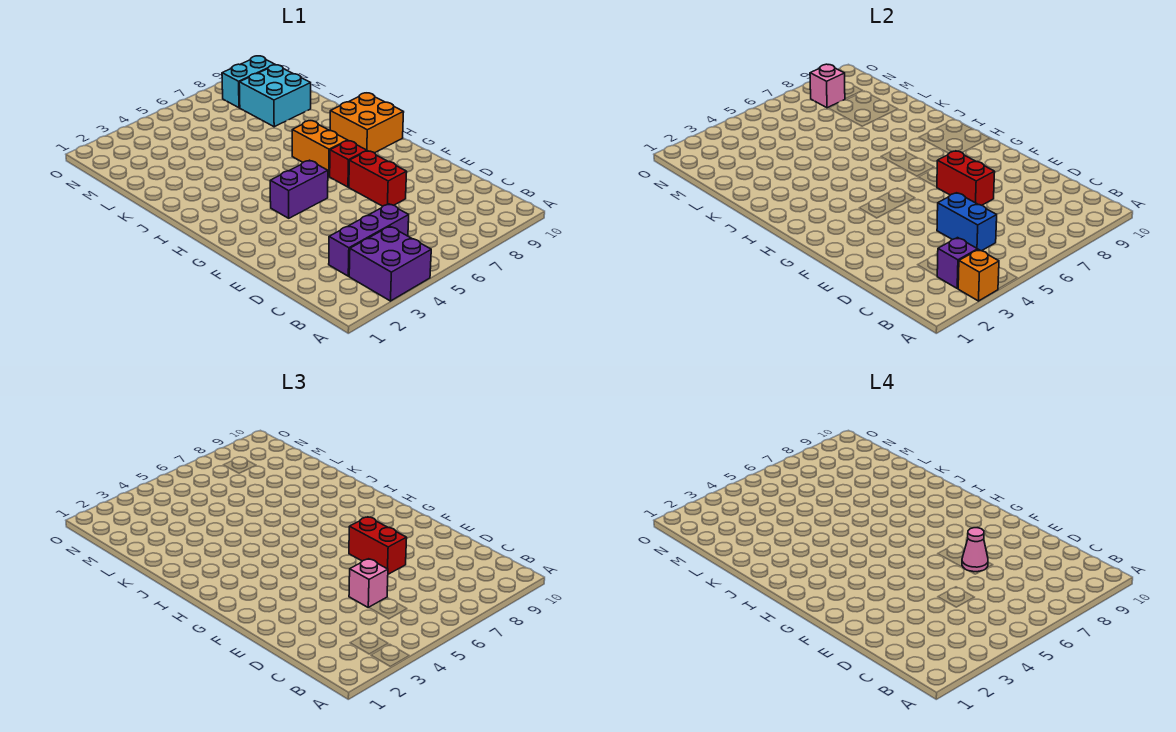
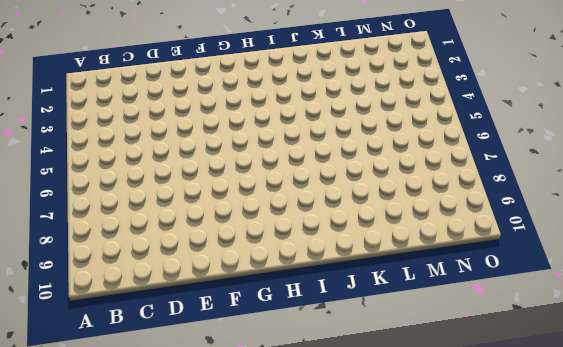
none -> purple brick A3:B4 level 1
none -> purple brick C3:C5 level 1
none -> red brick E7:F7 level 1

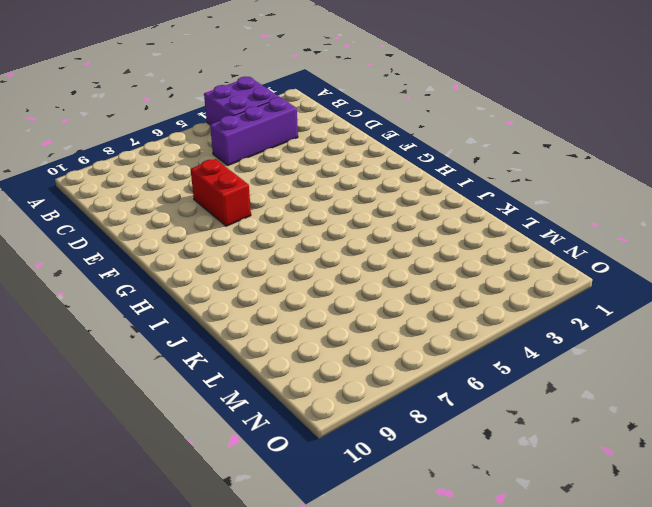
none -> purple brick G4:G5 level 1
none -> red brick G7 level 1
none -> orange brick H7:I7 level 1

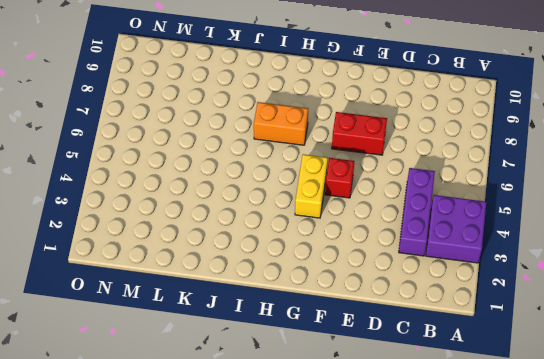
red brick F5 level 1 -> red brick G7 level 1
yellow brick G4:G5 level 1 -> purple brick G4:G5 level 1
none -> orange brick H9:I10 level 1
none -> cyan brick L8:M9 level 1
none -> cyan brick N8:N9 level 1

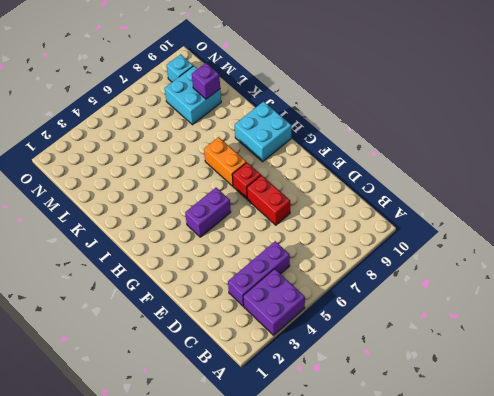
cyan brick H9:I10 level 1 -> orange brick H9:I10 level 1
purple brick L9 level 2 -> purple brick B3 level 2
cyan brick N9 level 1 -> cyan brick N8:N9 level 1
none -> orange brick A3 level 2
none -> blue brick C5:D5 level 2
none -> red brick E7:F7 level 2

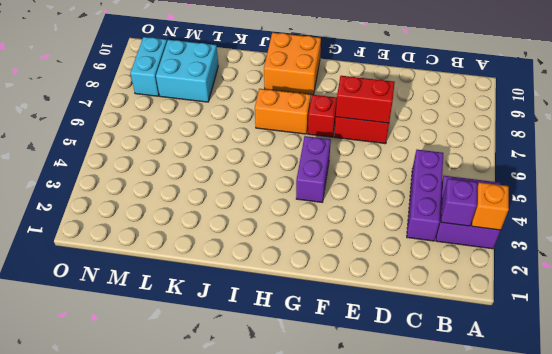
none -> blue brick C5:D5 level 2
none -> pink brick N8 level 2
none -> pink brick D5 level 3

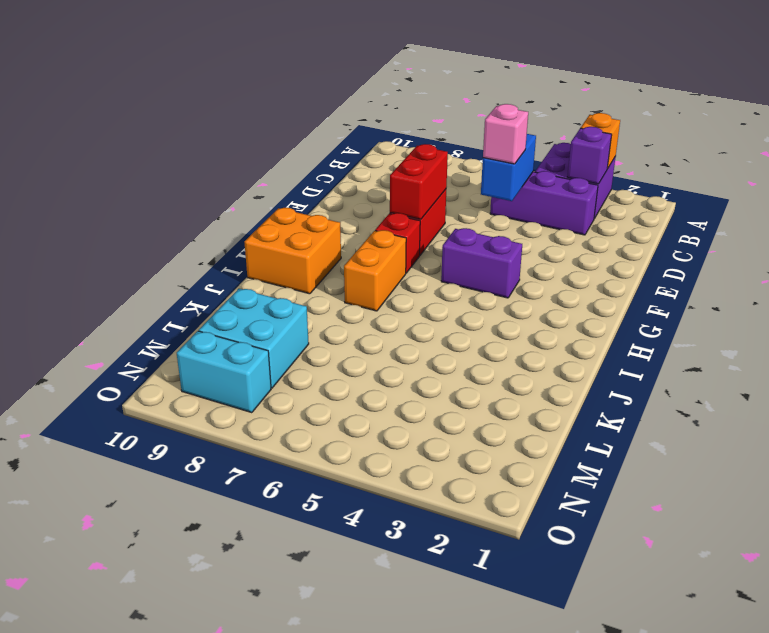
none -> pink brick N8 level 2
none -> red brick E7:F7 level 3
none -> pink cone E7 level 4

